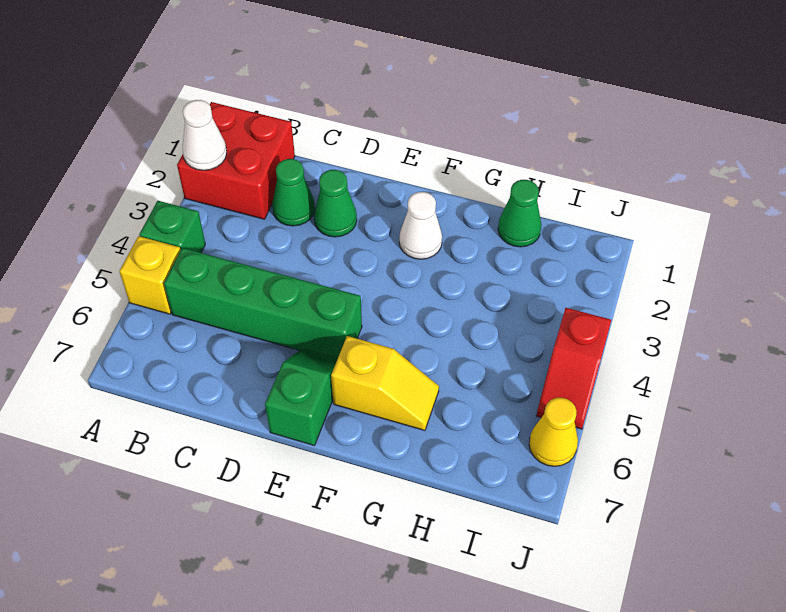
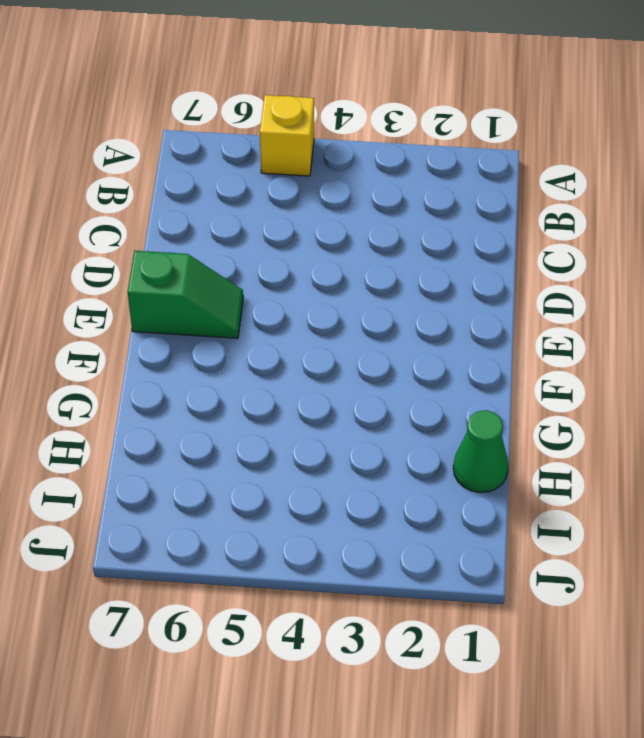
none -> red brick A1:B2 level 1
none -> green brick A4 level 1
none -> green brick B5:E5 level 1

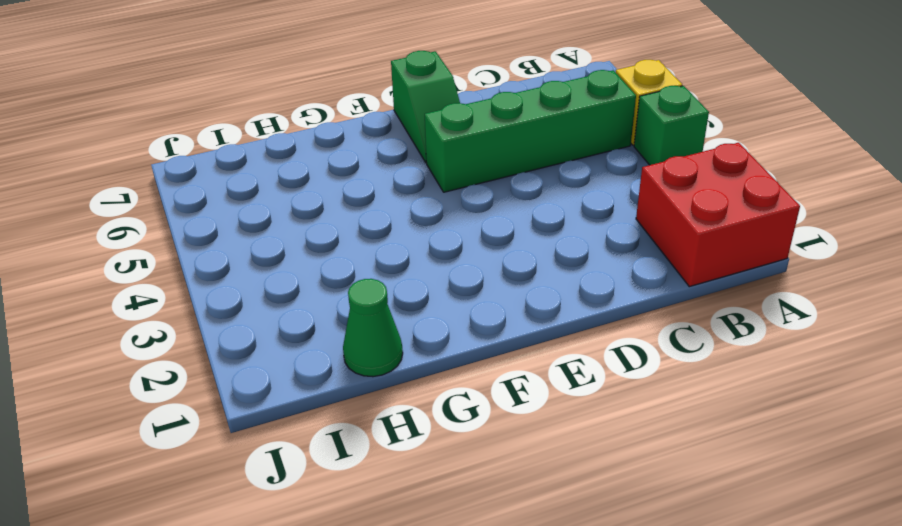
none -> green cone C2 level 1
none -> green cone D2 level 1
none -> white cone F2 level 1

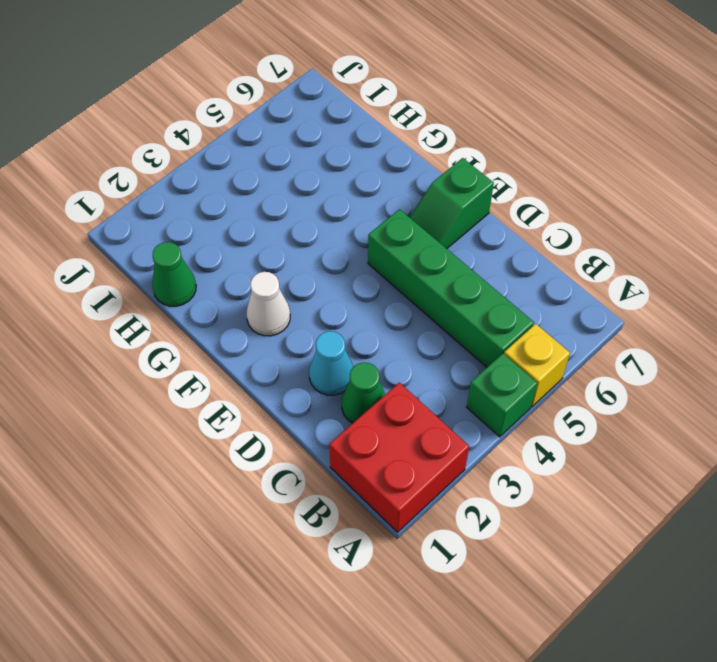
cyan cone D2 level 1 -> green cone D2 level 1
none -> yellow slope F6:G6 level 1 top F
none -> red slope J4:J5 level 1 top 4
none -> yellow cone J6 level 1

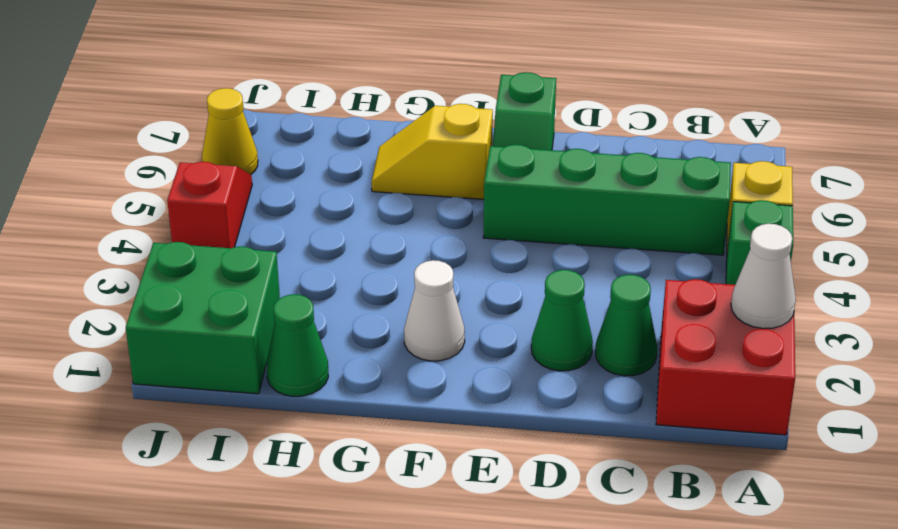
green brick I1:J2 level 1 -> none

